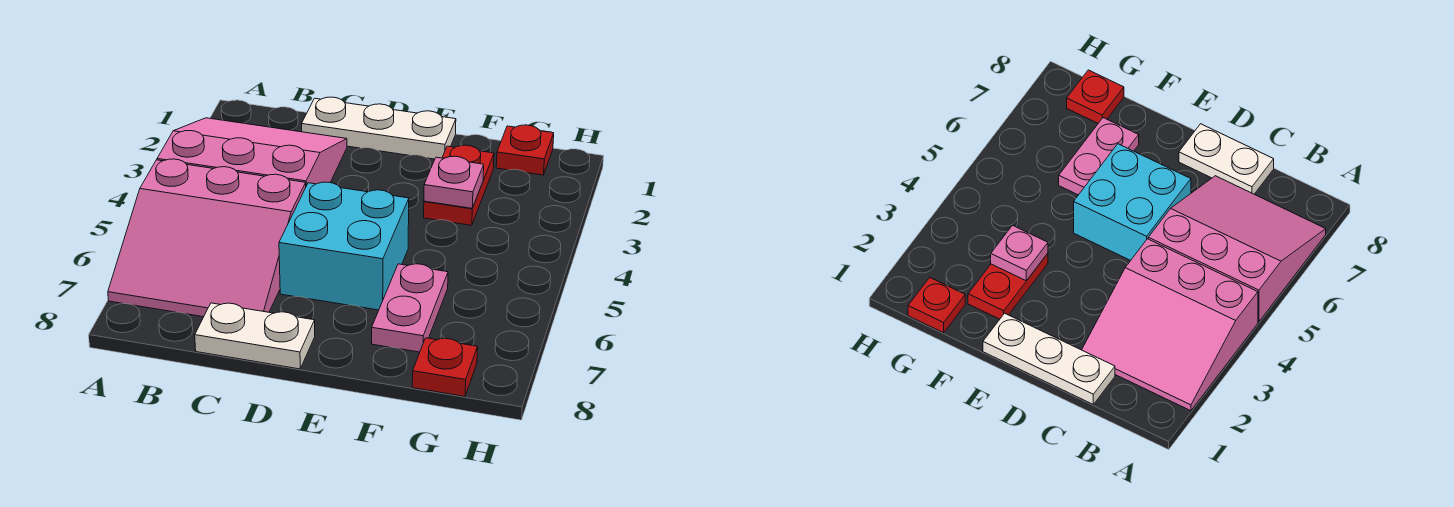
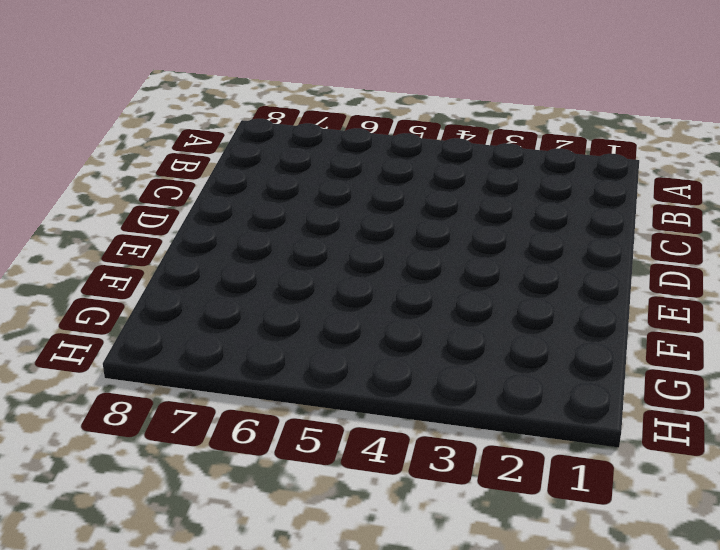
none -> pink slope A2:C4 level 1 top 4
none -> pink slope A5:C7 level 1 top 5

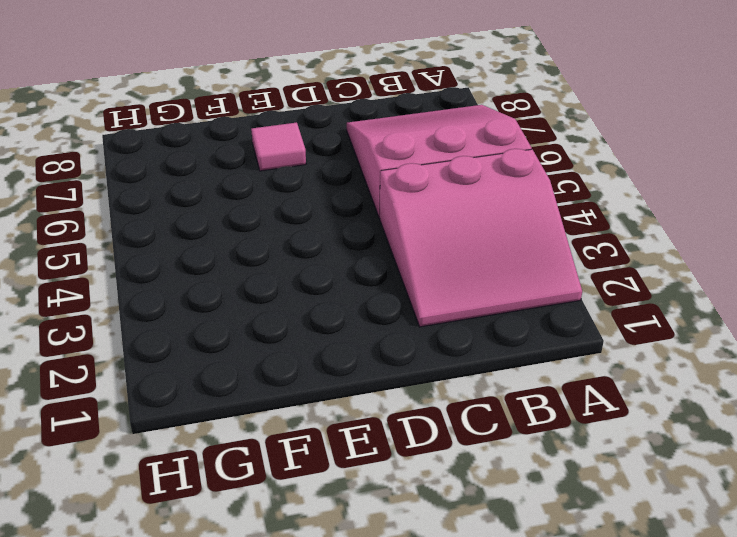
pink tile E7 level 1 -> none
none -> white plate C1:E1 level 1
none -> white plate C8:D8 level 1

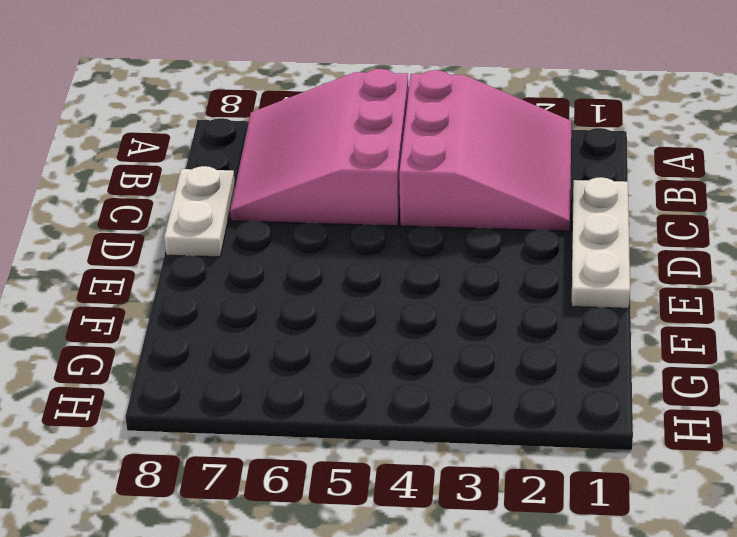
none -> cyan brick D5:E6 level 1
none -> red plate F2:F3 level 1

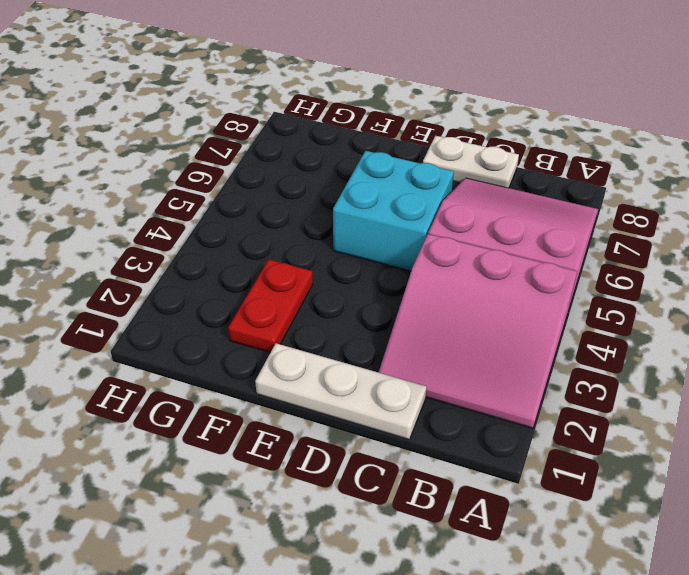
none -> pink plate F6:F7 level 1
none -> red plate G1 level 1

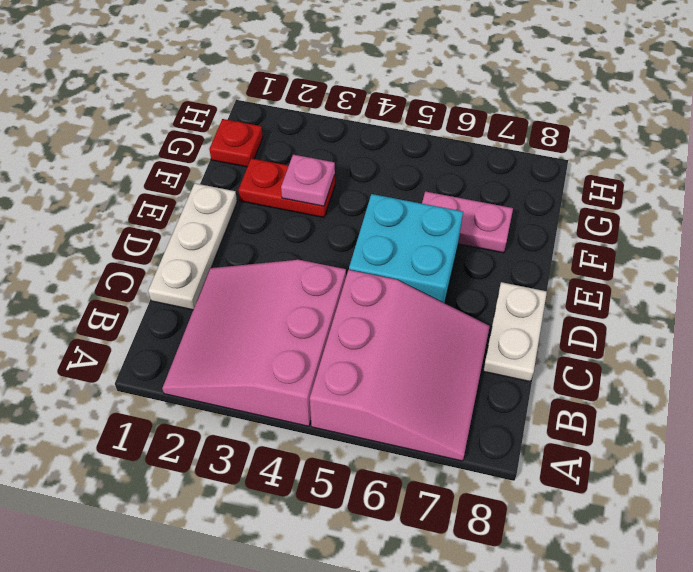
none -> red plate G8 level 1

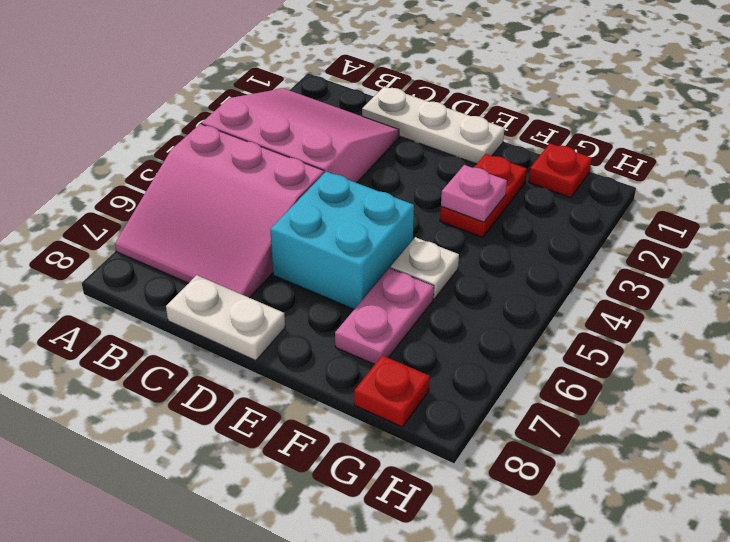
white plate F5 level 1 -> none

